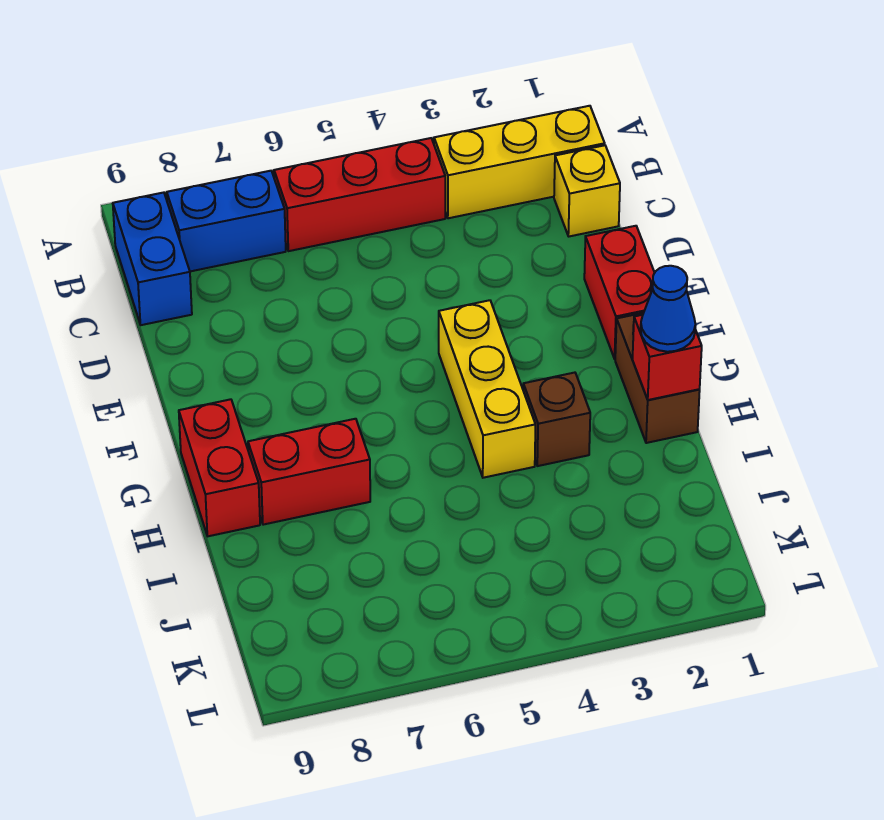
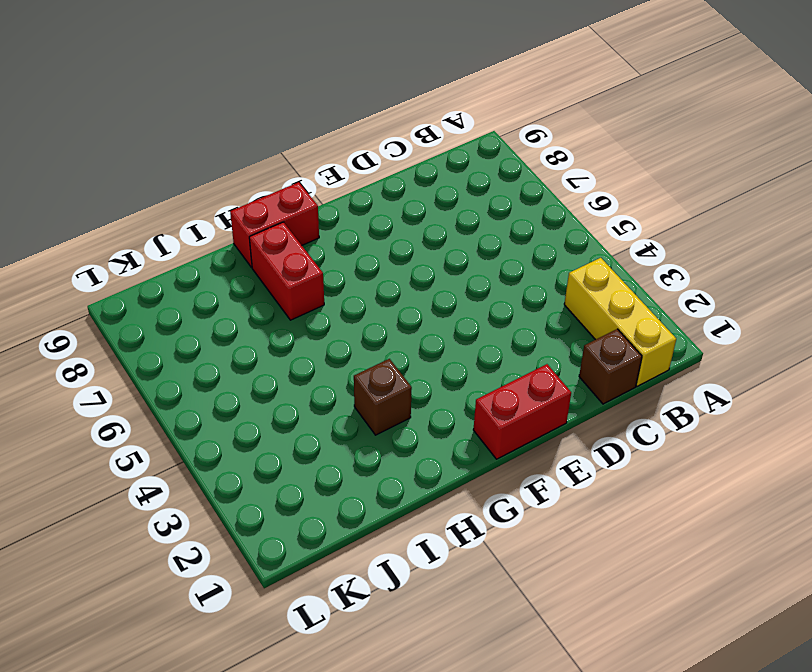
brown brick C1 level 1 -> yellow brick C1 level 1
none -> red brick B4:B6 level 1
none -> blue brick B7:B8 level 1
none -> blue brick B9:C9 level 1

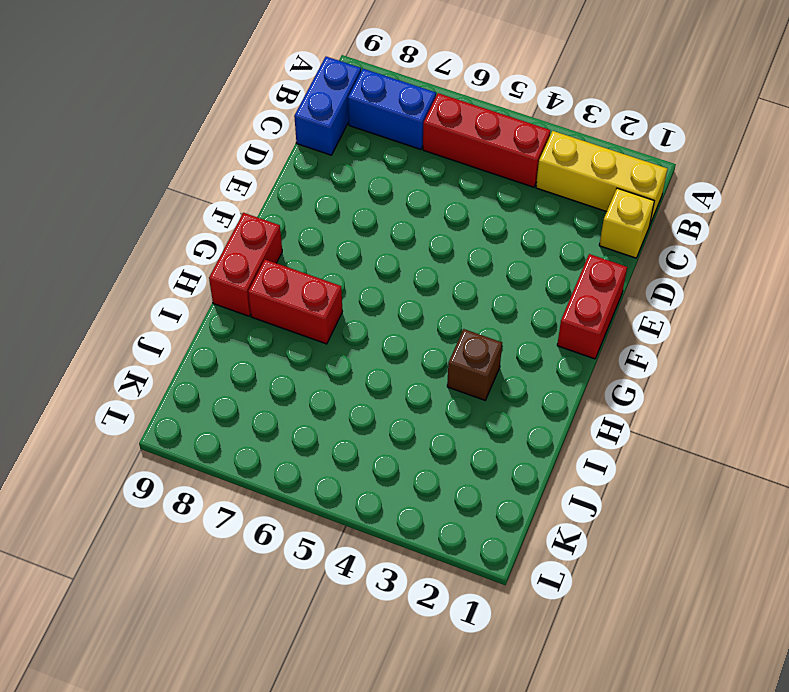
none -> yellow brick F4:H4 level 1
none -> brown brick G1:H1 level 1
none -> red brick H1 level 2

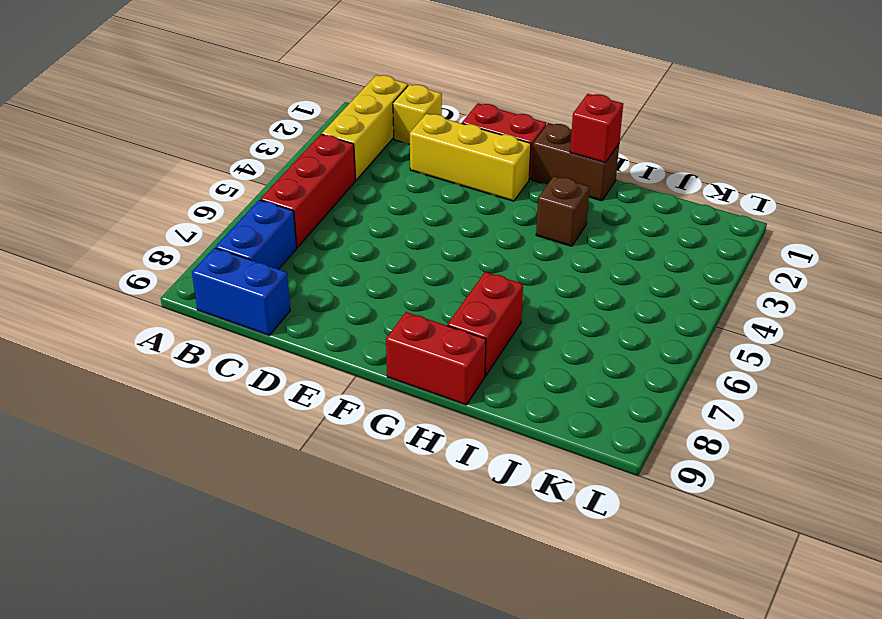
yellow brick D2:F2 level 1 -> yellow brick F4:H4 level 1
none -> blue cone H1 level 3

